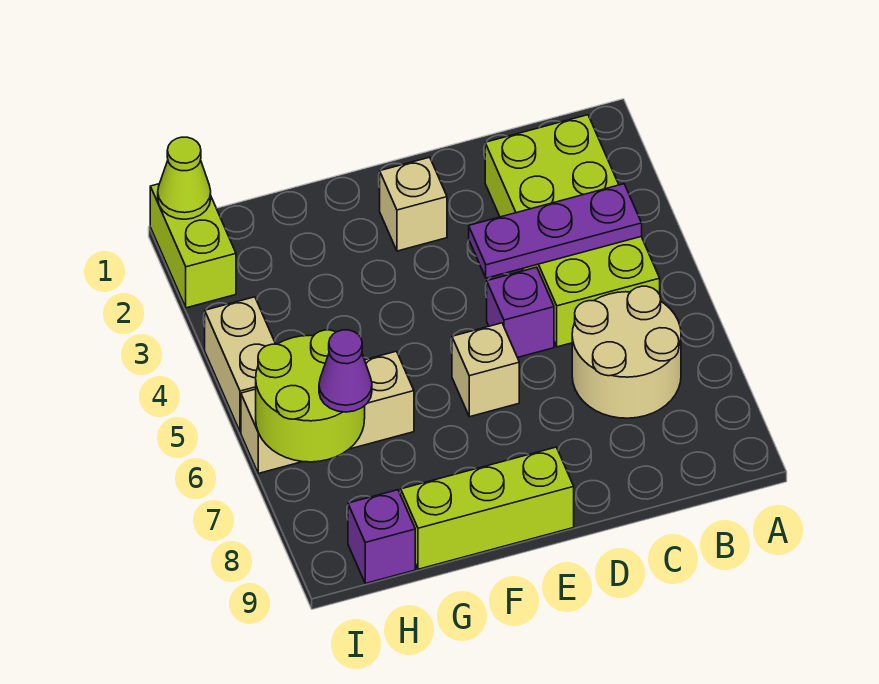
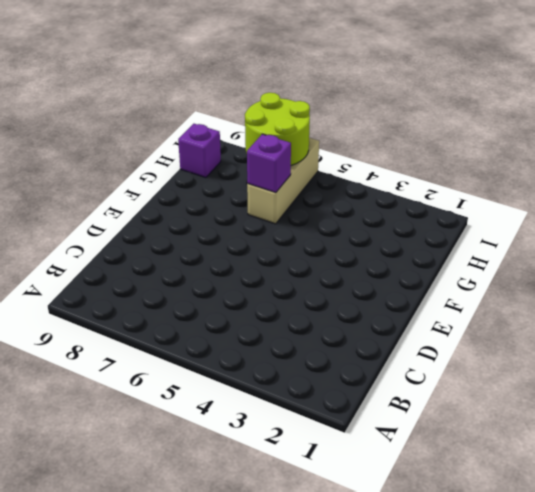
purple brick G6 level 2 -> purple brick D5 level 1
none -> lime brick B2:C5 level 1
none -> tan round brick B6:C7 level 1
none -> tan brick E2 level 1

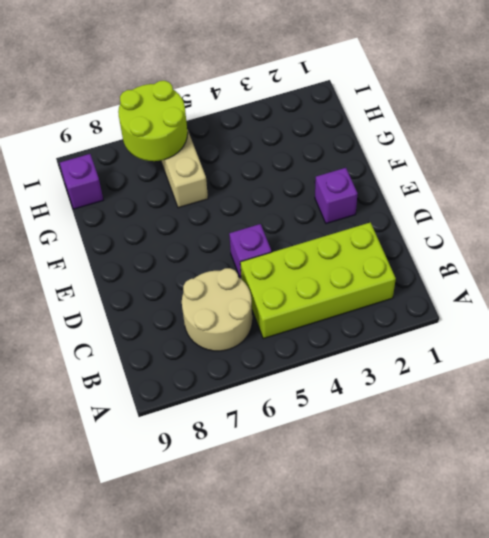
purple brick E2 level 1 -> tan brick E2 level 1
none -> tan brick E6 level 1
none -> lime brick E9:G9 level 1
none -> lime brick I1:I2 level 1

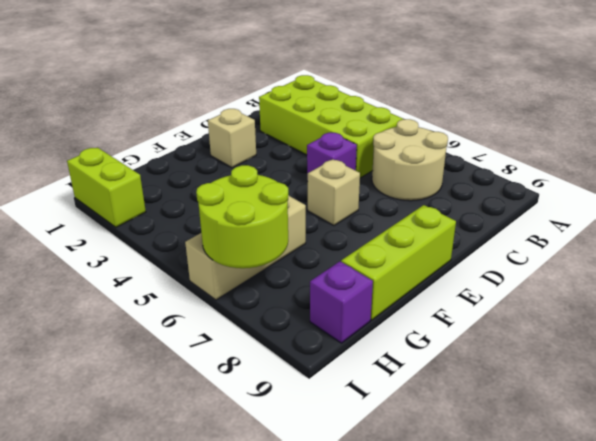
none -> tan brick I4:I5 level 1
none -> purple plate B4:D4 level 2
none -> lime cone I1 level 2

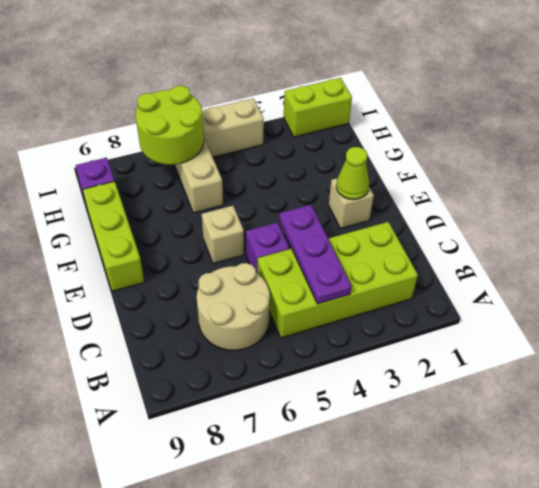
lime cone E2 level 2 -> lime cone I1 level 2
none -> purple cone H7 level 3

